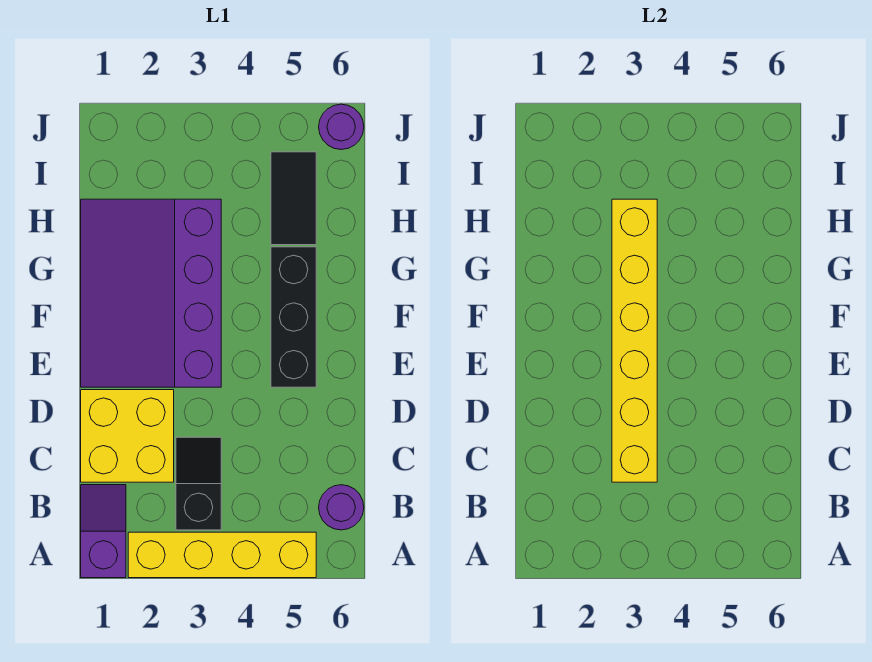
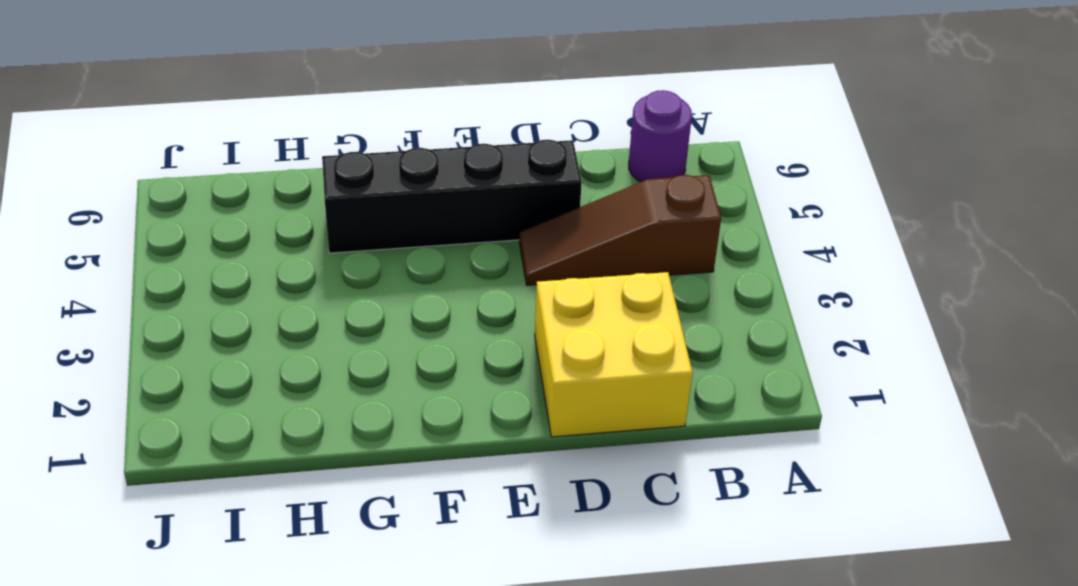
brown slope B4:D4 level 1 top B -> none
black brick D5:G5 level 1 -> black brick E5:G5 level 1
none -> purple slope A1:B1 level 1 top A
none -> yellow brick A2:A5 level 1

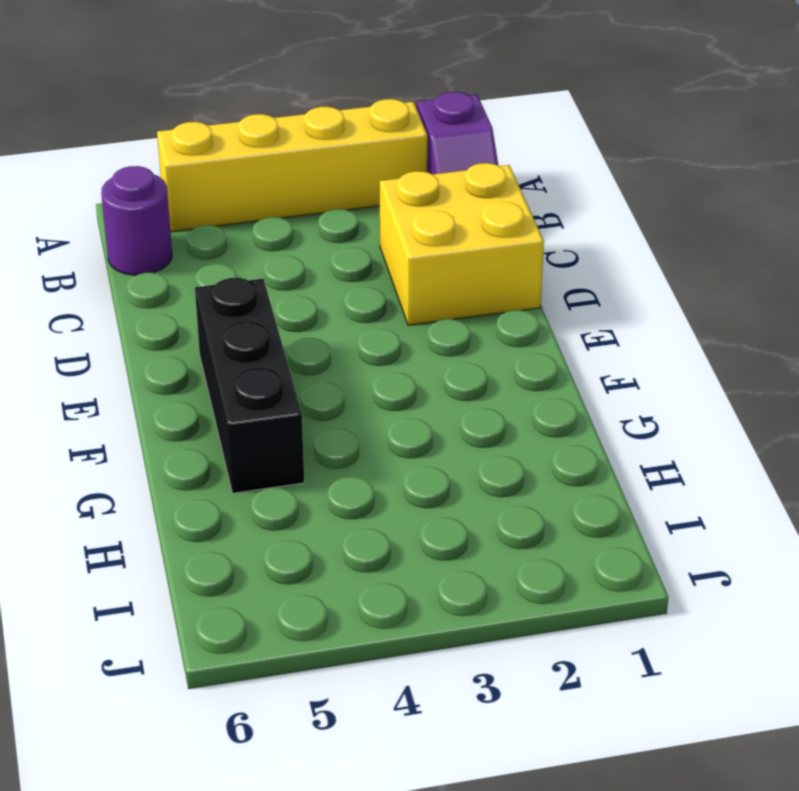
none -> black slope B3:C3 level 1 top B
none -> purple slope E1:H3 level 1 top 3

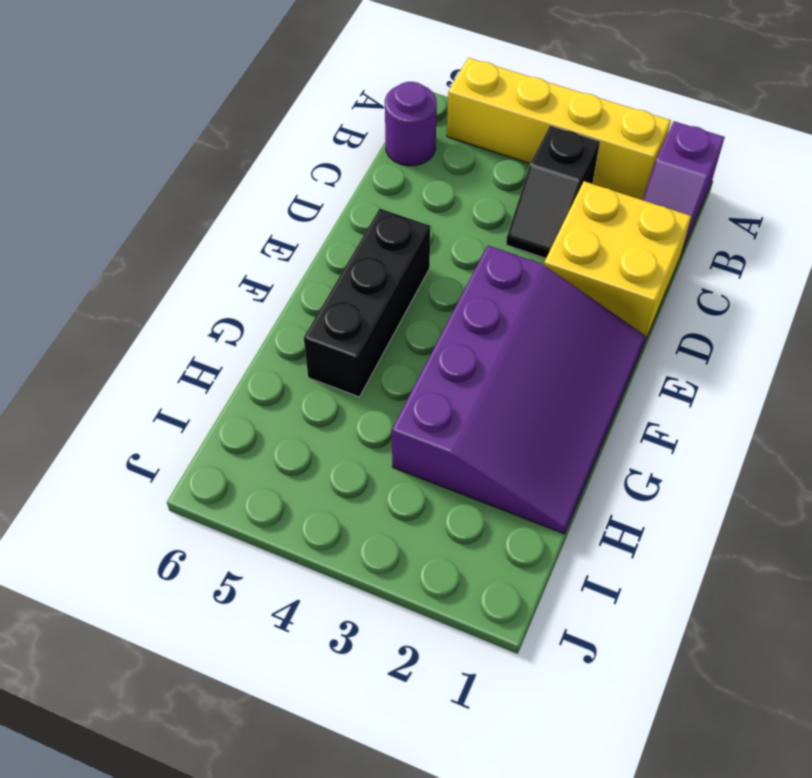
none -> black tile H5:I5 level 1
none -> purple round brick J6 level 1

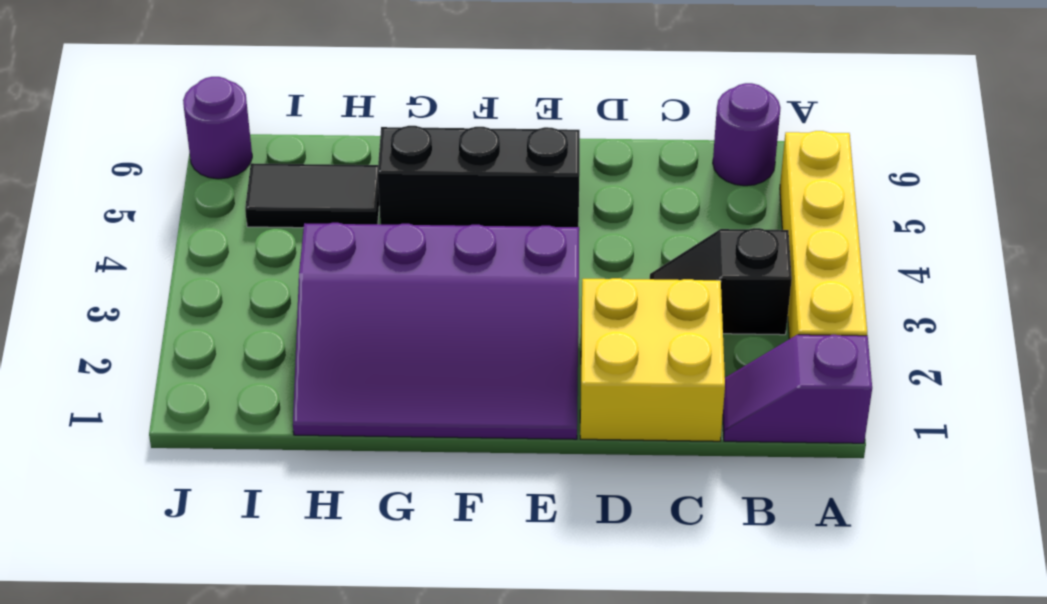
none -> yellow brick C3:H3 level 2

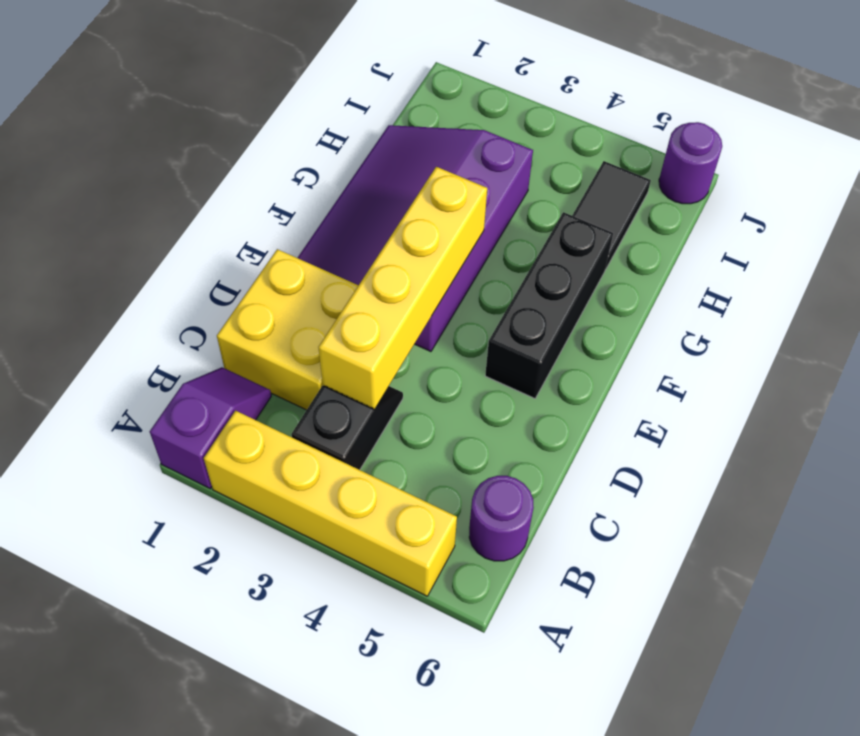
yellow brick C3:F3 level 2 -> yellow brick C3:H3 level 2

